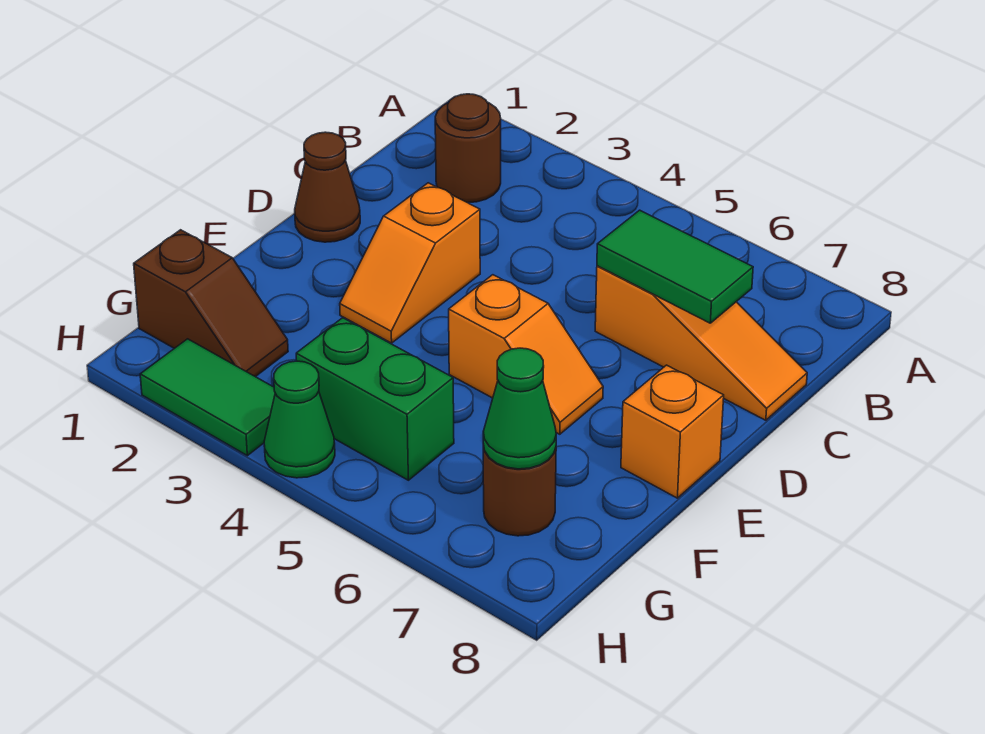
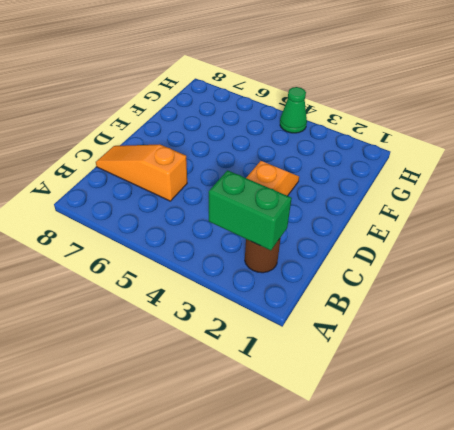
green brick B2:B3 level 2 -> green brick G4:G5 level 1
none -> brown cone D1 level 1
none -> orange slope E5:E6 level 1 top 5
none -> orange brick E8 level 1

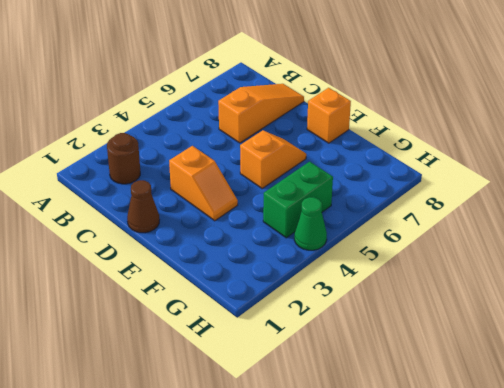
none -> brown slope G1:G2 level 1 top 1
none -> brown round brick G7 level 1
none -> green tile H2:H3 level 1

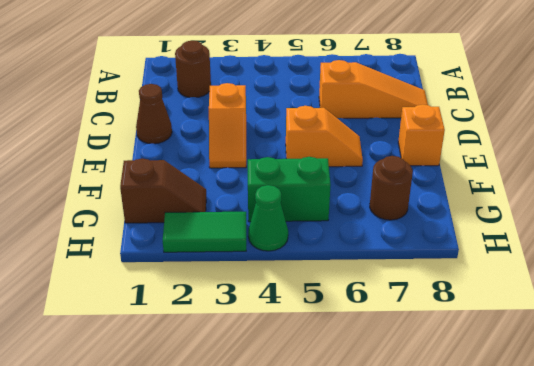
none -> green tile C6:C7 level 2
none -> green cone G7 level 2

